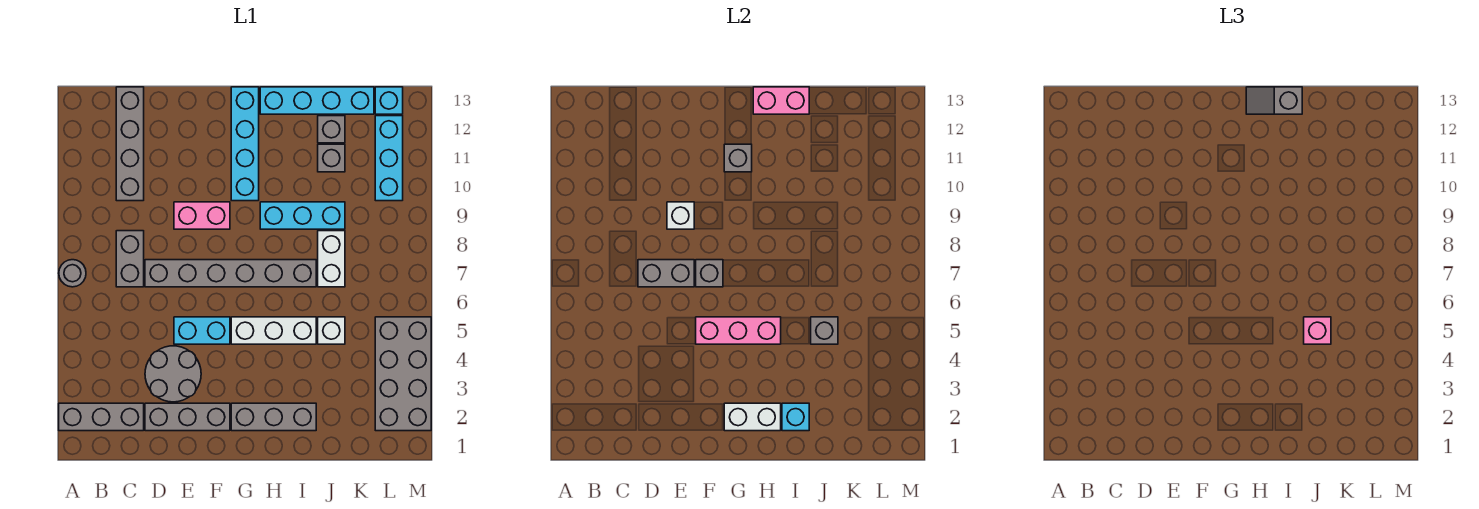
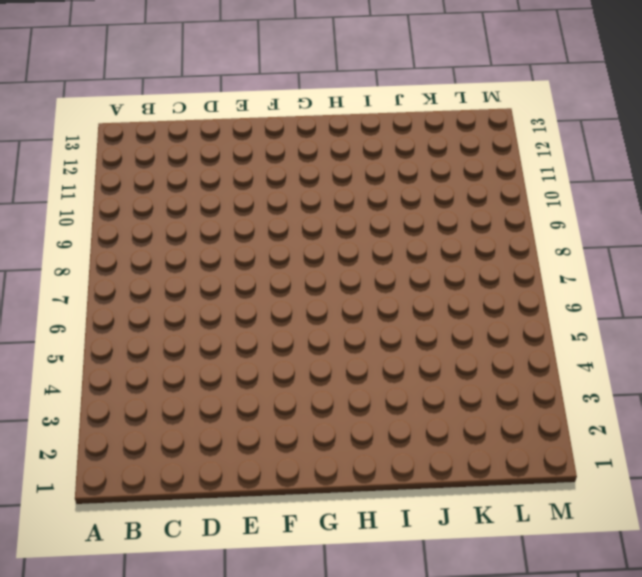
none -> grey brick A2:C2 level 1
none -> grey round brick A7 level 1
none -> grey brick C7:C8 level 1
none -> grey brick C10:C13 level 1

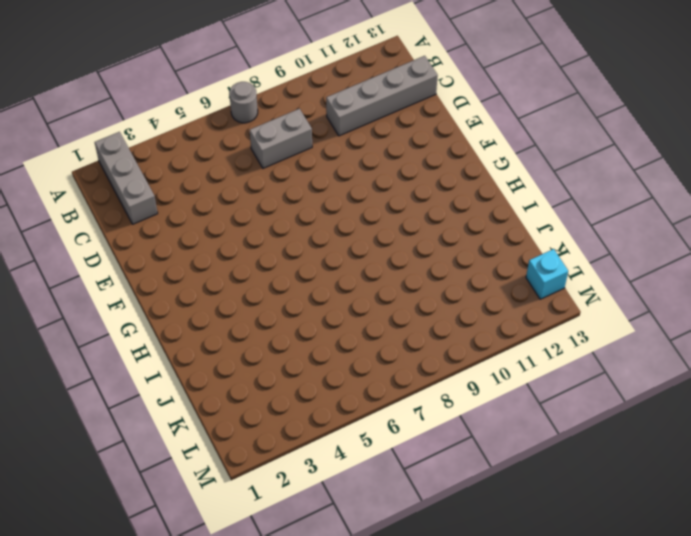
none -> grey brick D2:F2 level 1
none -> grey round brick D3:E4 level 1
none -> grey brick D7:I7 level 1
none -> cyan brick E5:F5 level 1

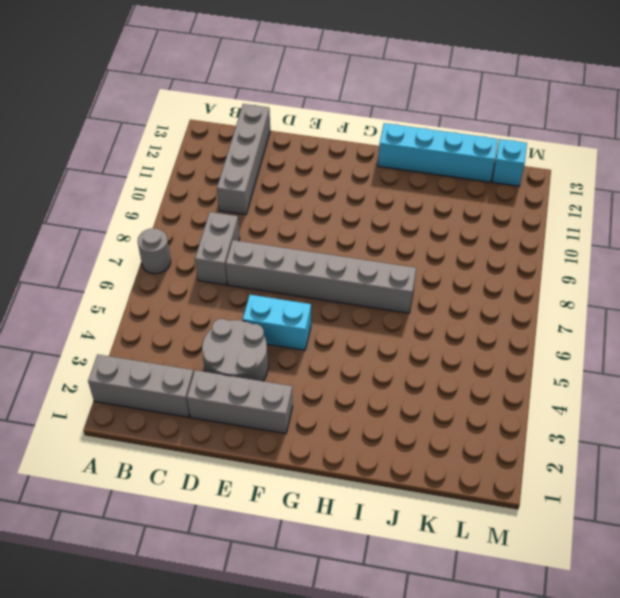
none -> pink brick E9:F9 level 1
none -> grey brick G2:I2 level 1
none -> white brick G5:I5 level 1
none -> cyan brick G10:G13 level 1

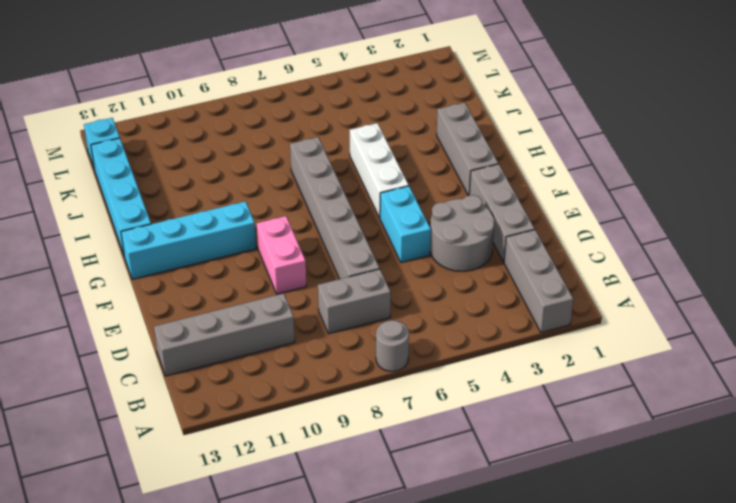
none -> cyan brick H9:J9 level 1
none -> white brick J5 level 1
none -> white brick J7:J8 level 1
none -> grey brick J11 level 1

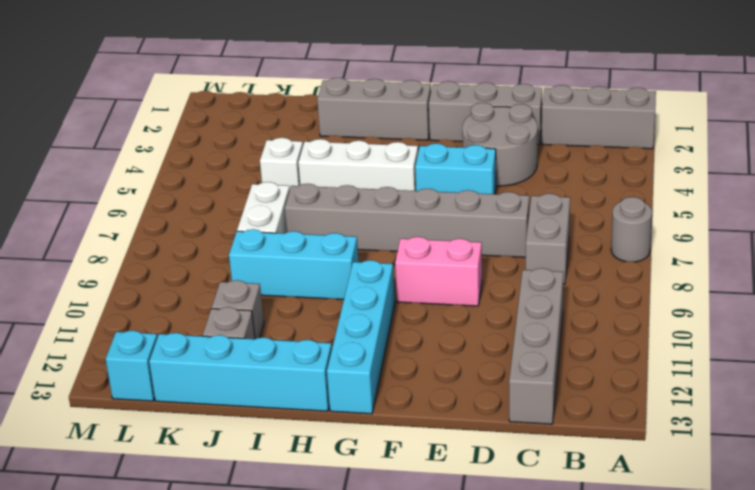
none -> grey brick L2:M5 level 1
none -> cyan brick L10:L12 level 1
none -> grey brick D7:E7 level 2
none -> white brick E9 level 2

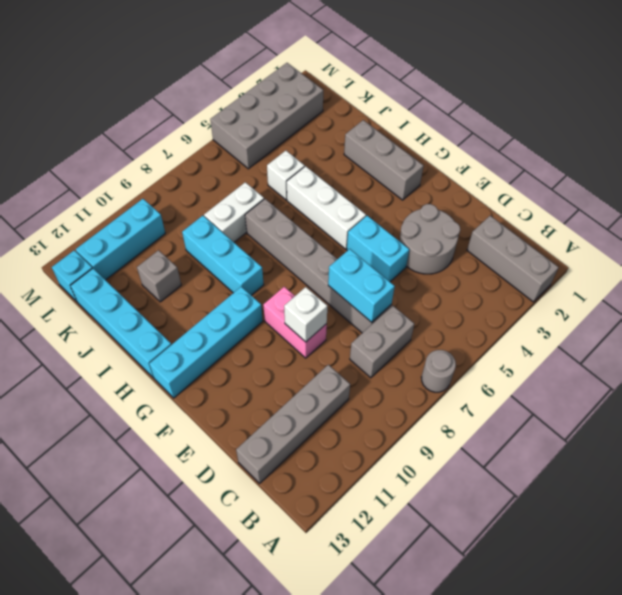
cyan brick D7:E7 level 2 -> grey brick D7:E7 level 2
none -> grey brick D2:F2 level 1
none -> grey brick J12 level 1
none -> pink brick F5:H5 level 2
none -> grey brick F7 level 2

